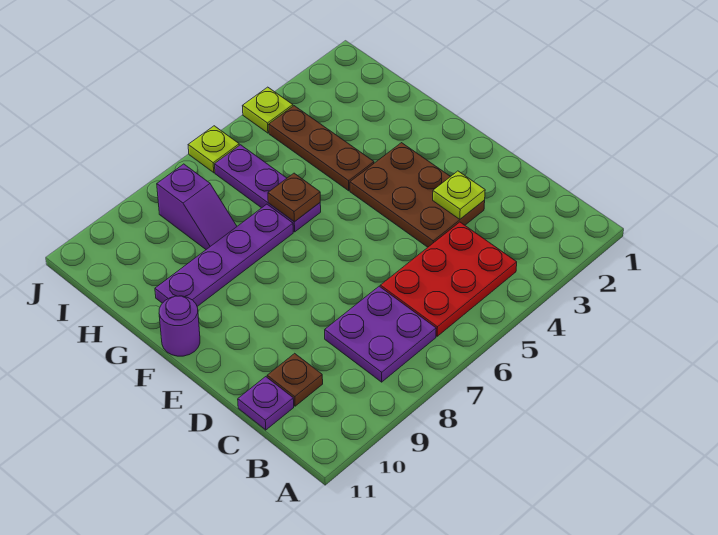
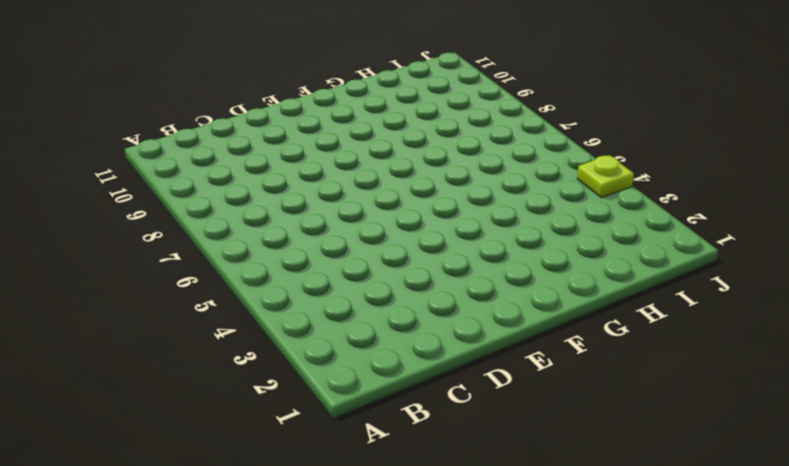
none -> red plate B4:C6 level 1
none -> purple plate B7:C8 level 1
none -> brown plate C10 level 1

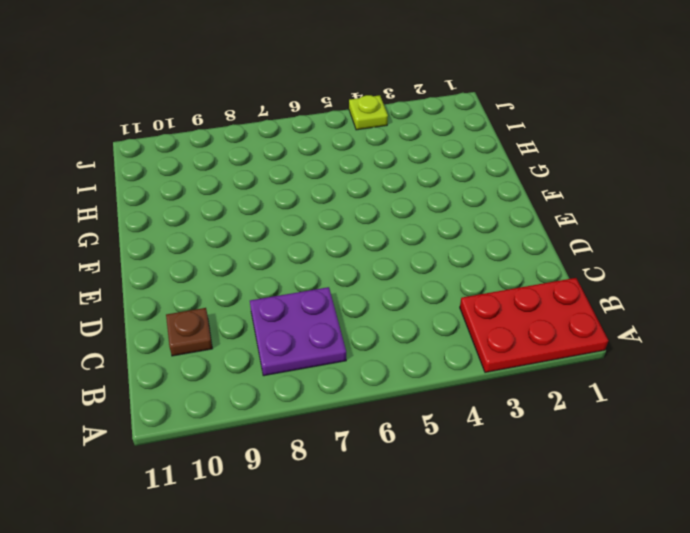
red plate A1:B3 level 1 -> red plate B4:C6 level 1
none -> purple plate C11 level 1
none -> brown plate D3:F4 level 1
none -> purple round brick F11 level 1

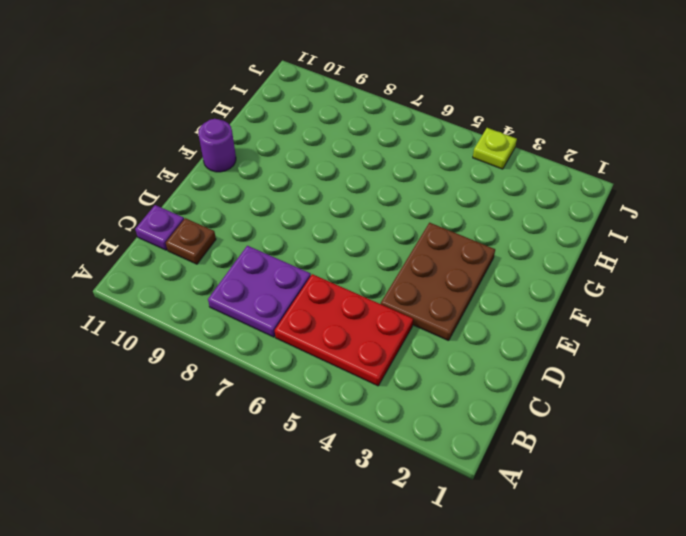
none -> brown plate G4:I4 level 1
none -> purple plate G6:I6 level 1
none -> purple plate G7:G10 level 1

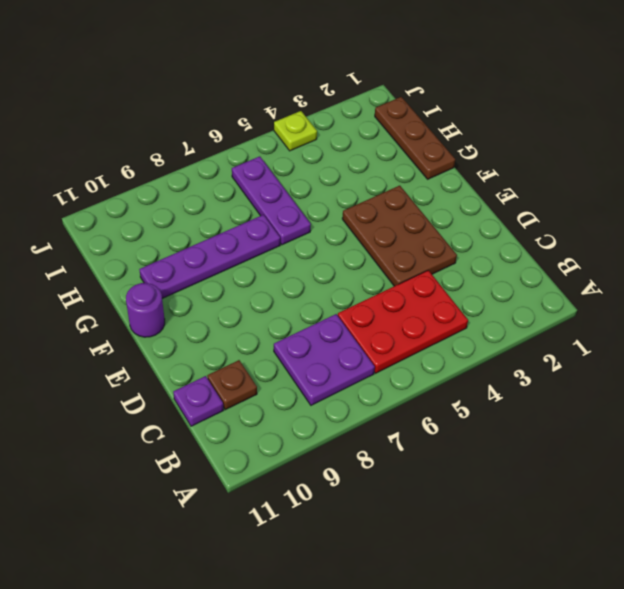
brown plate G1:I1 level 1 -> brown plate G4:I4 level 1
none -> purple slope H8:I8 level 1 top I
none -> lime plate J6 level 1
none -> lime plate D3 level 2

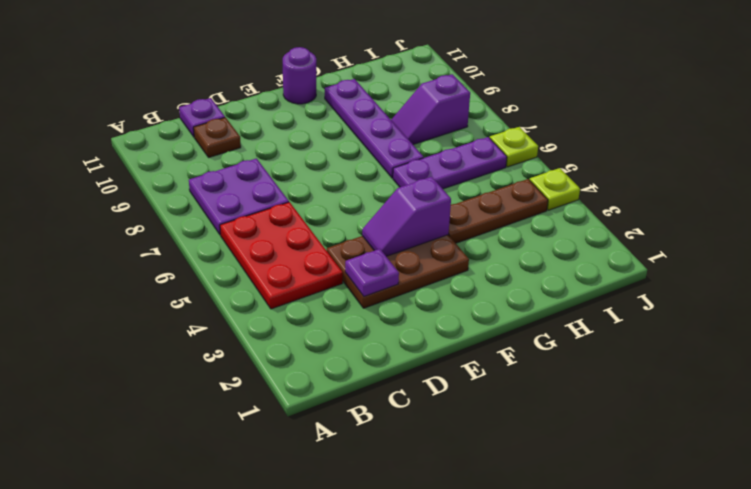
purple plate D3 level 2 -> lime plate D3 level 2
purple slope E4:F4 level 2 top F -> none
none -> brown plate G6 level 2

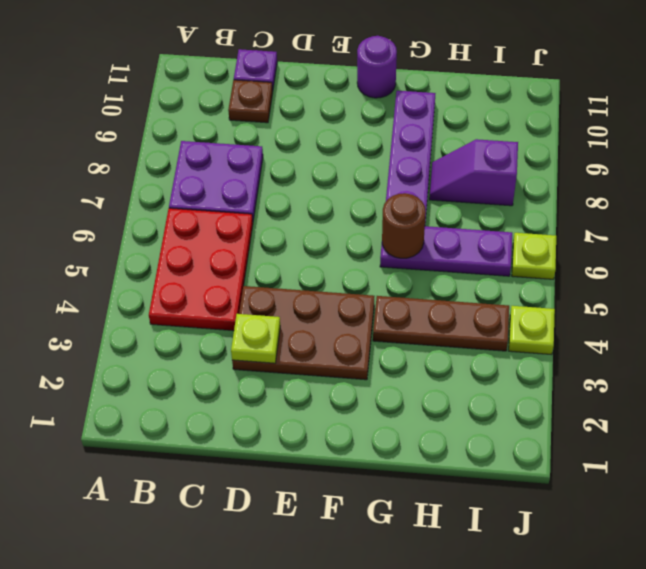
brown round brick G6 level 2 -> brown plate G6 level 2

